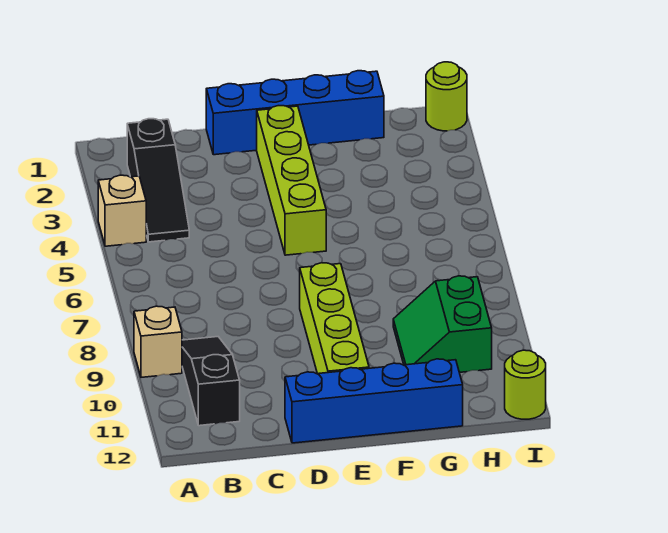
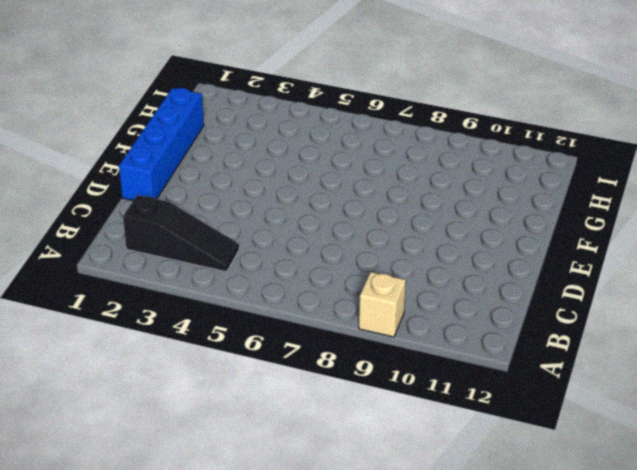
none -> tan brick A4 level 1
none -> black slope B9:B11 level 1 top 11

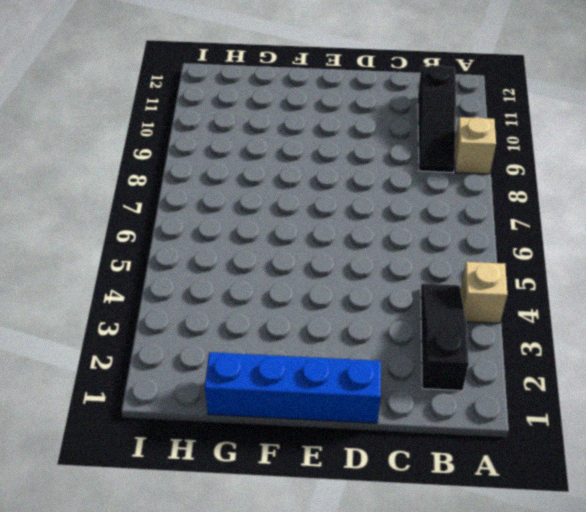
none -> blue brick D12:G12 level 1
none -> lime brick E2:E5 level 1

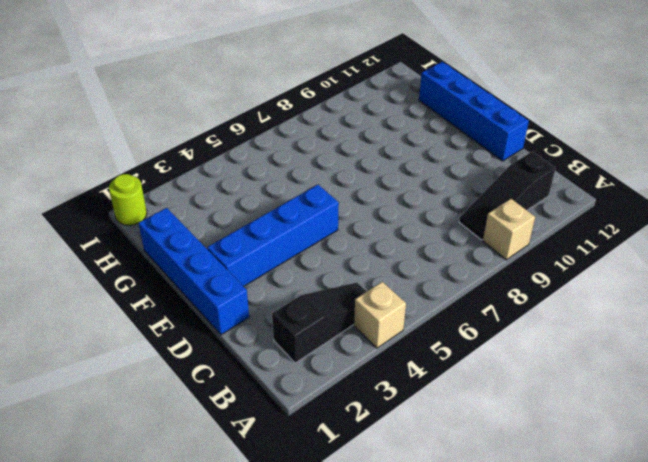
blue brick E2:E5 level 1 -> lime brick E2:E5 level 1
none -> lime brick E8:E11 level 1
none -> green slope G9:H10 level 1 top H

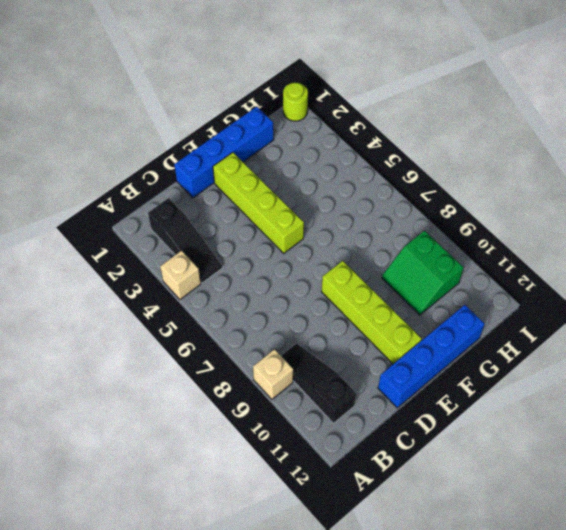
none -> lime round brick I12 level 1

